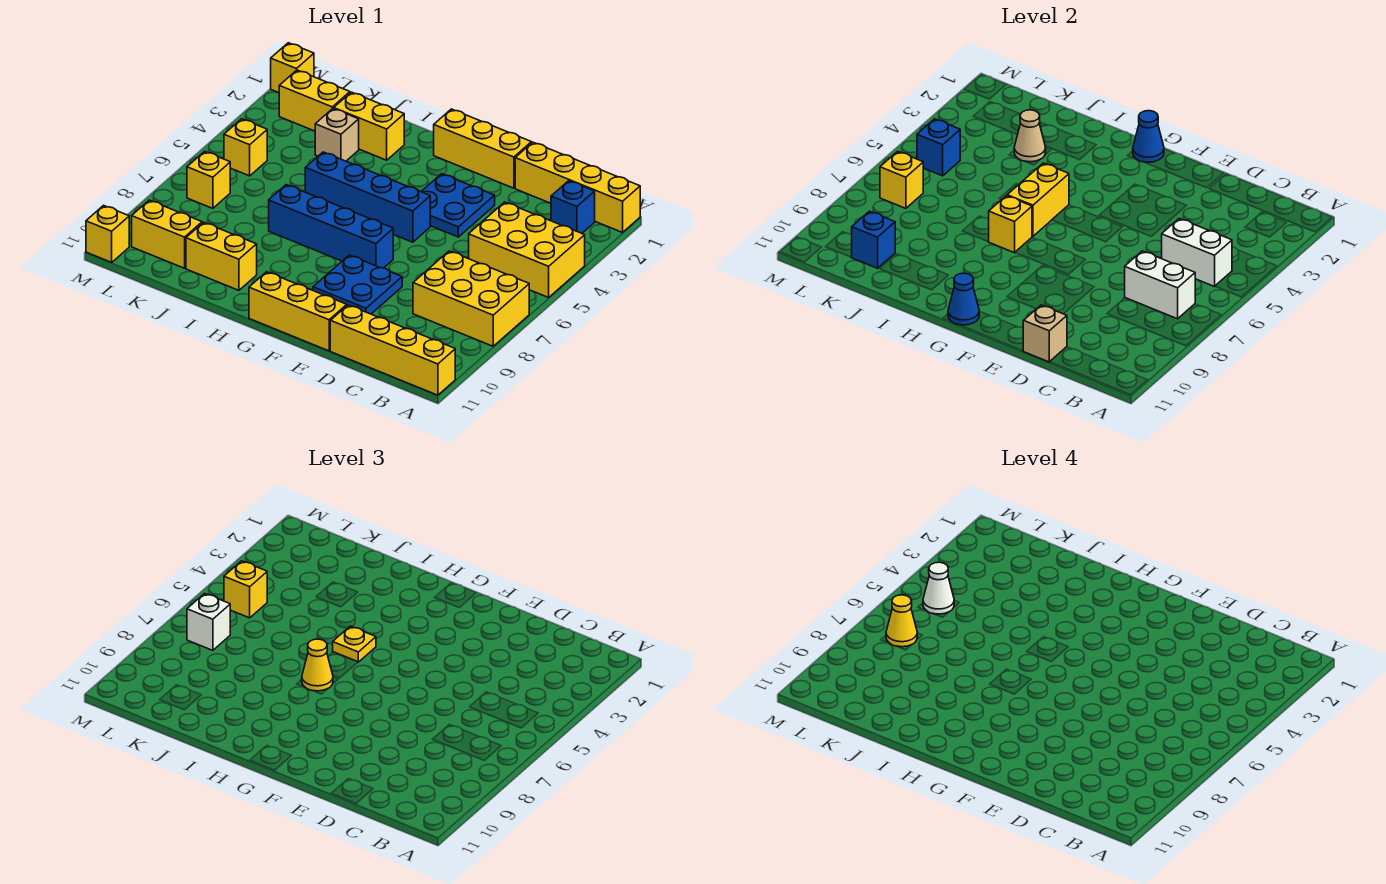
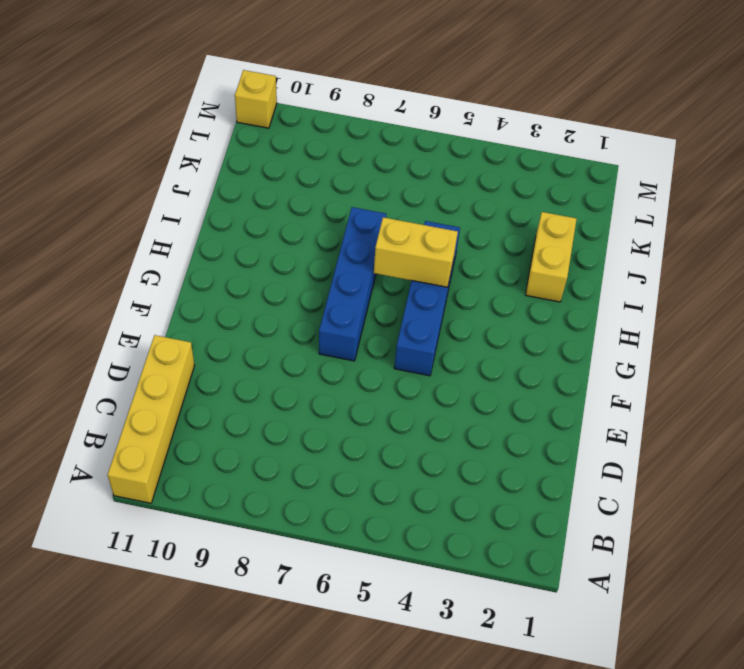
none -> yellow brick A1:D1 level 1
none -> yellow brick A4:C5 level 1
none -> yellow brick A7:C8 level 1
none -> blue brick B2 level 1

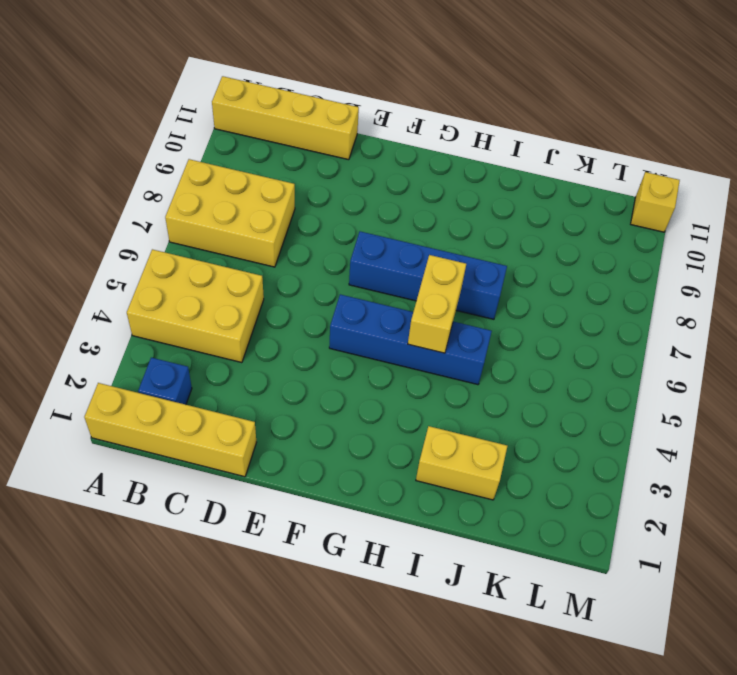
none -> yellow brick E1:G1 level 1
none -> blue plate E3:F4 level 1
none -> blue plate E8:F9 level 1
none -> yellow brick E11:G11 level 1

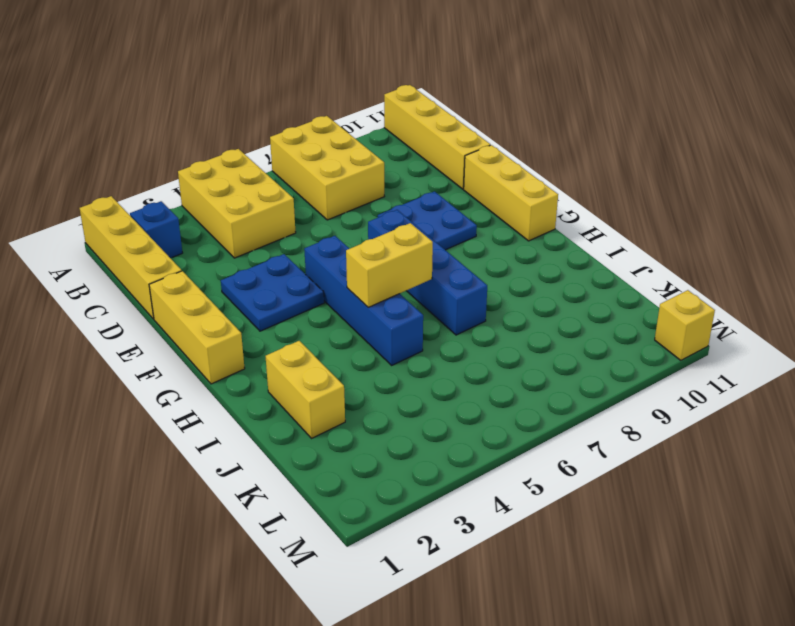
none -> yellow brick I10:J10 level 1
none -> tan brick J3 level 1
none -> yellow brick K2:L2 level 1
none -> yellow brick K10:L10 level 1

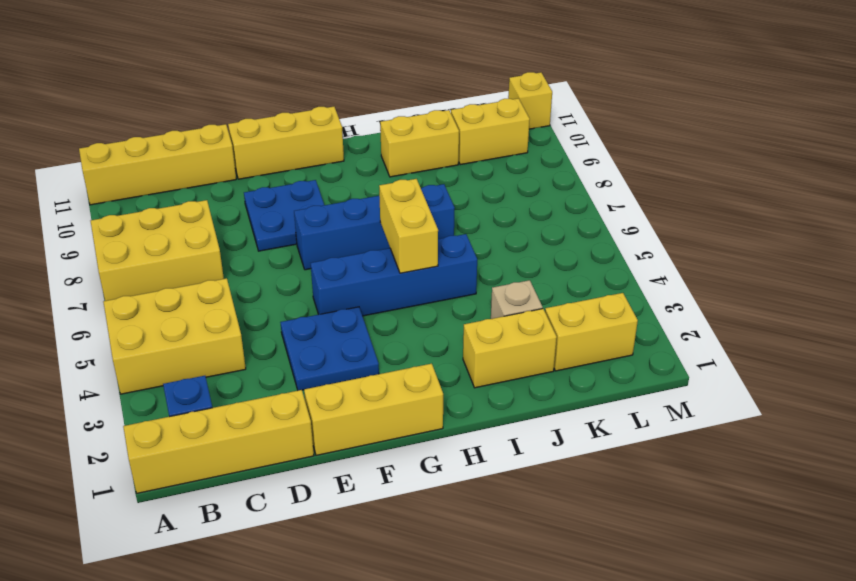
none -> yellow brick L5 level 1
none -> yellow brick L7 level 1
none -> yellow brick M1 level 1
none -> white brick B5:C5 level 2

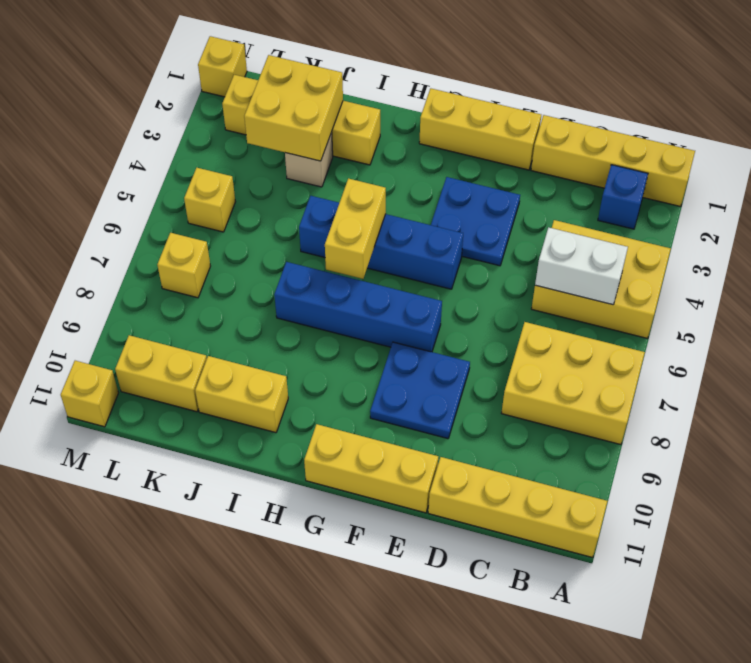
yellow brick J2:K3 level 2 -> tan cone J3 level 2
none -> white brick B7:C7 level 2
none -> tan brick D11 level 2
none -> blue cone G1 level 2
none -> blue cone G11 level 2

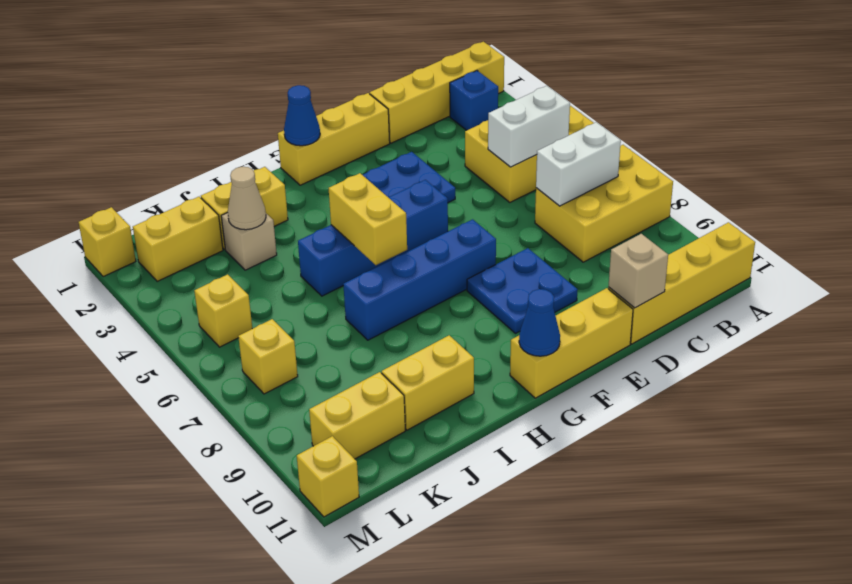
none -> yellow brick H7 level 2
none -> blue brick K10 level 2
none -> blue brick L5 level 2
none -> yellow brick L7 level 2

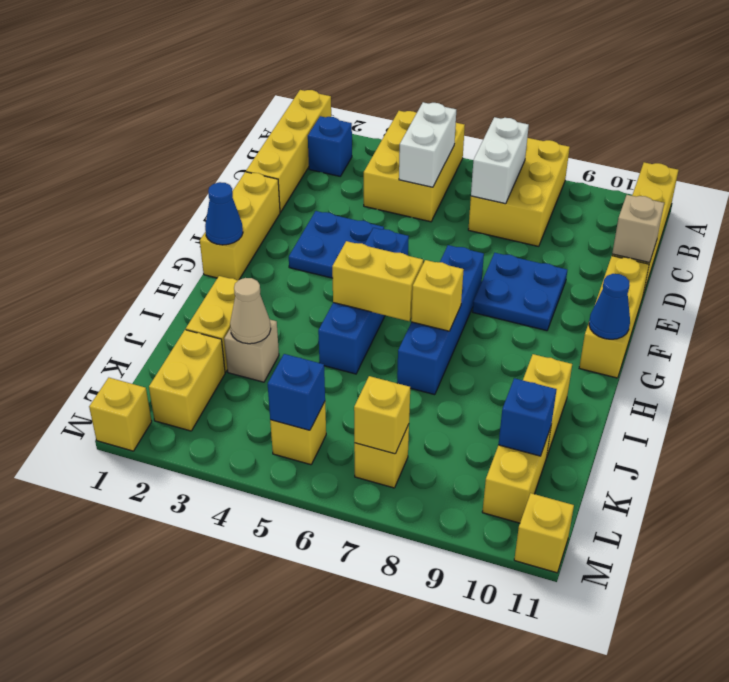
none -> yellow plate H5 level 3
none -> yellow cone H7 level 3
none -> yellow brick L5 level 3
none -> white brick L7 level 3

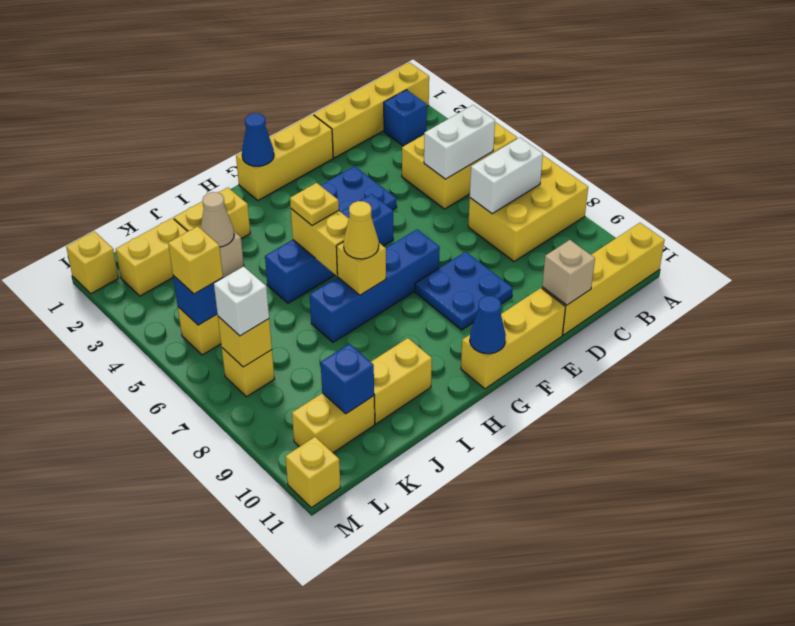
none -> white cone L5 level 4
none -> yellow cone L7 level 4

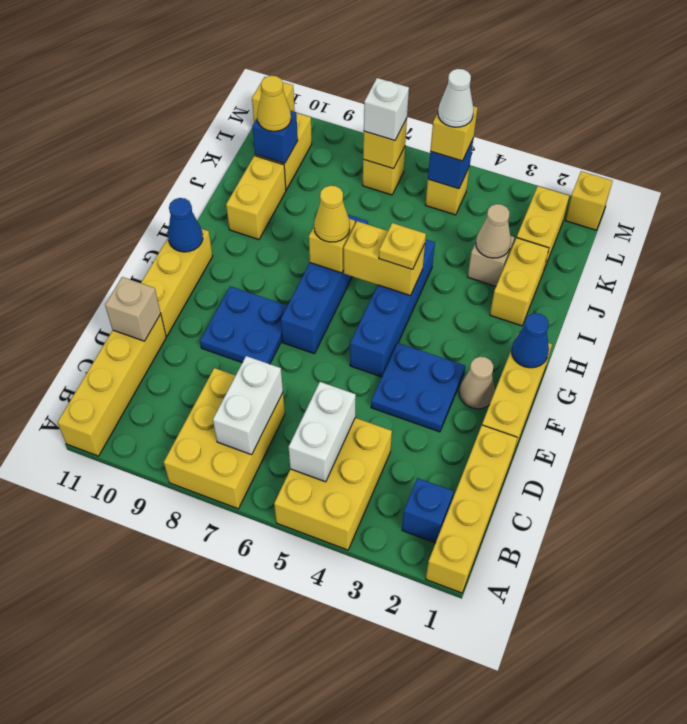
tan cone F2 level 1 -> none
yellow cone K10 level 3 -> yellow cone L7 level 4

